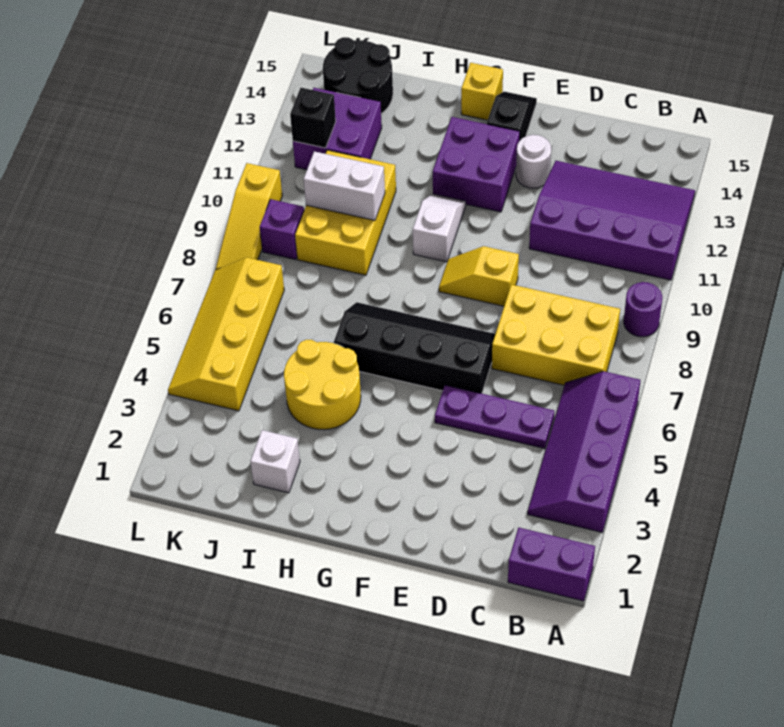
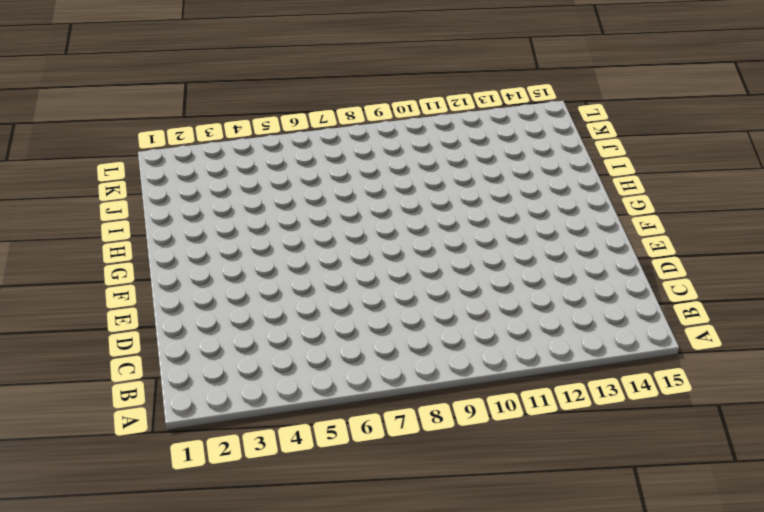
none -> purple brick A1:B1 level 1
none -> purple slope A3:B6 level 1 top A
none -> purple round brick A9 level 1

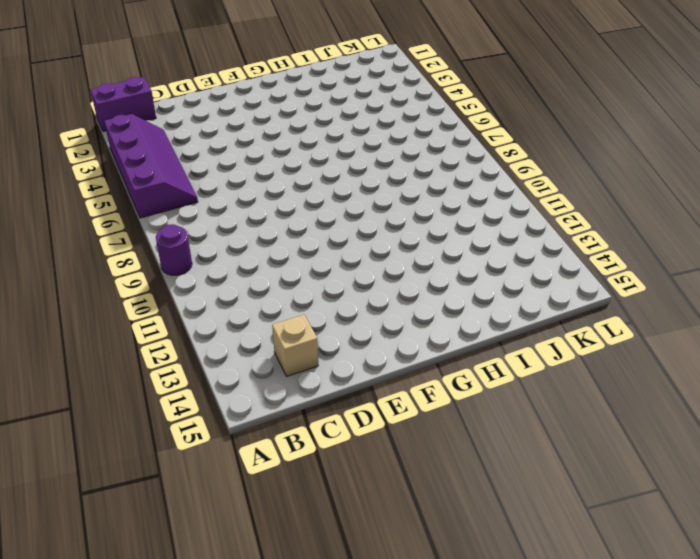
tan brick C14 level 1 -> none
none -> purple slope A11:D13 level 1 top 11
none -> yellow brick B7:D8 level 1
none -> purple plate C5:E5 level 1

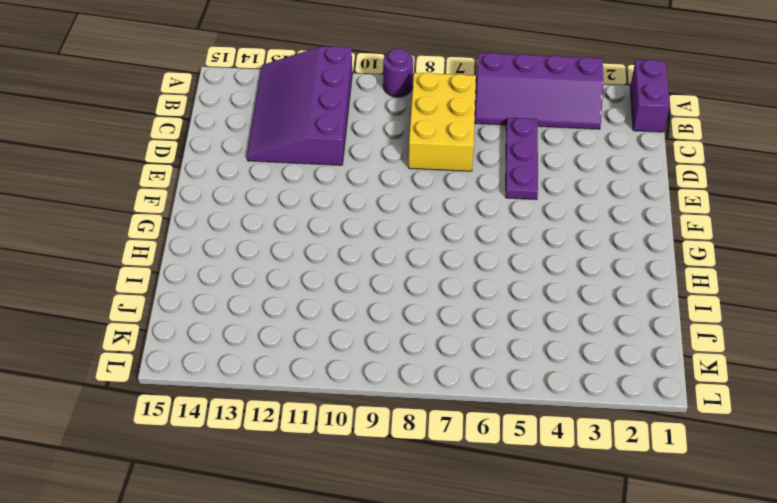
none -> black slope E6:H7 level 1 top 6
none -> yellow slope E9:F9 level 1 top E
none -> white round brick E13 level 1

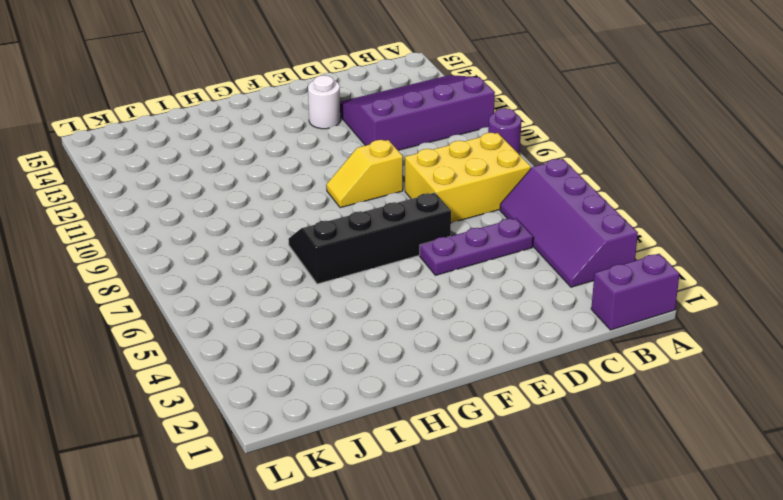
none -> purple brick F12:G13 level 1
none -> black slope F14:F15 level 1 top 14
none -> white slope G10:G11 level 1 top 10

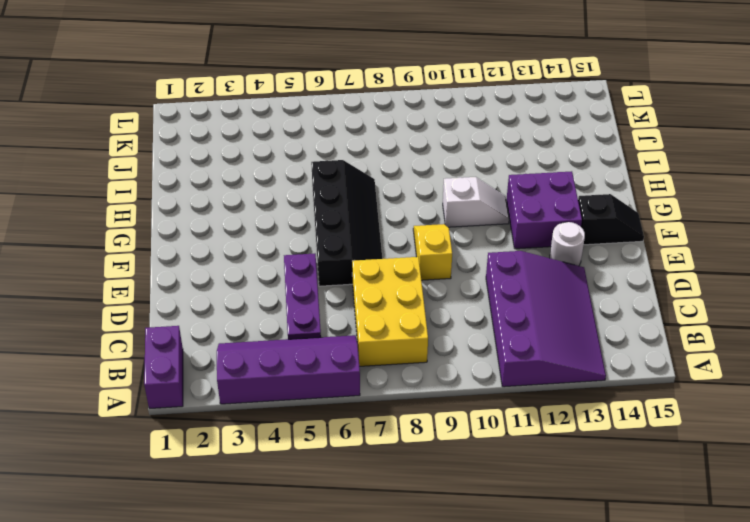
none -> purple round brick A9 level 1
none -> yellow brick G15 level 1
none -> yellow round brick H4:I5 level 1

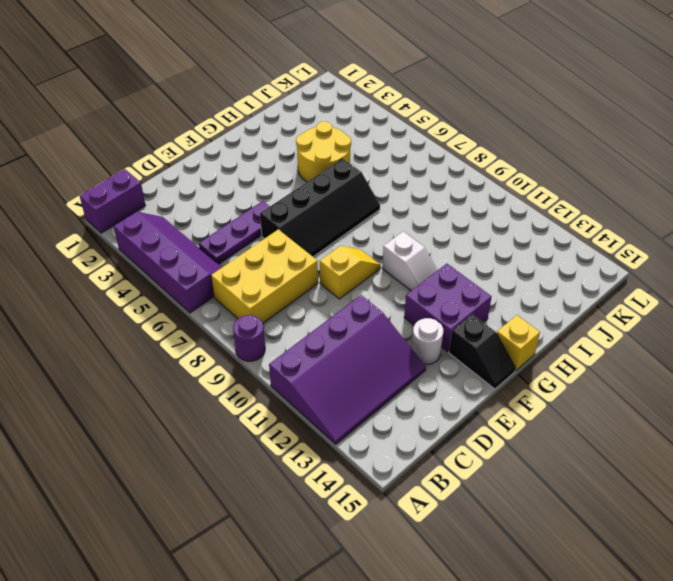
none -> white brick I2 level 1
none -> yellow brick I9:J11 level 1
none -> purple brick J12:K13 level 1

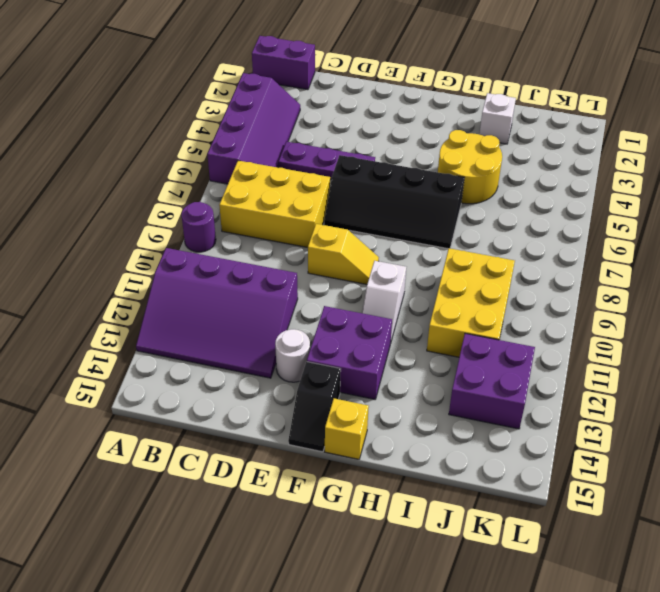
none -> black round brick J14:K15 level 1
none -> yellow slope K4:L7 level 1 top K
none -> purple brick K9 level 1

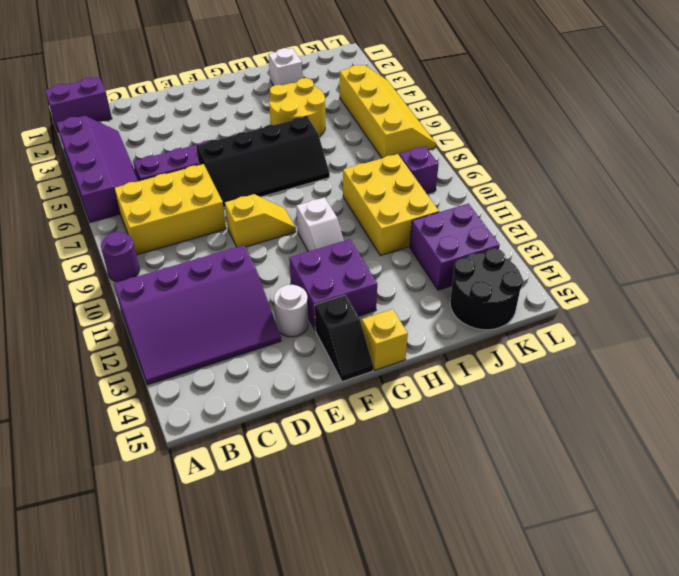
none -> yellow slope L8:L10 level 1 top 10
none -> white brick I10:J10 level 2
none -> black brick K12 level 2

